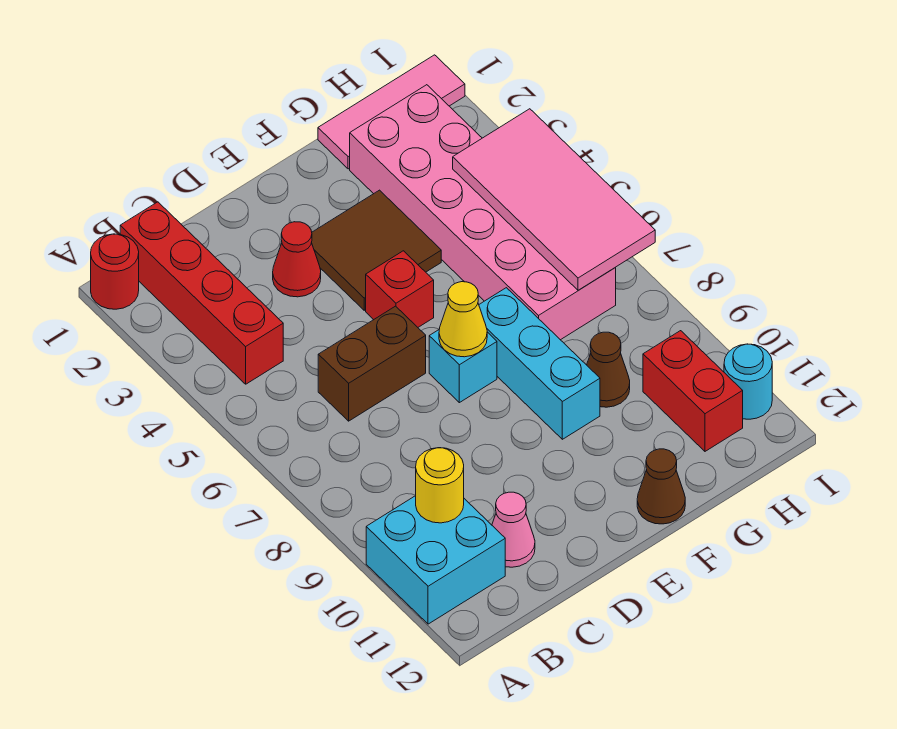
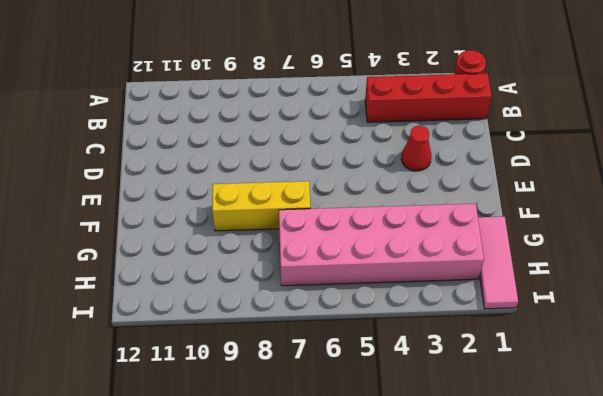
yellow brick F7:F9 level 1 -> cyan brick F7:F9 level 1
none -> cyan brick A10:B11 level 1
none -> brown brick C6:D6 level 1
none -> pink cone C11 level 1

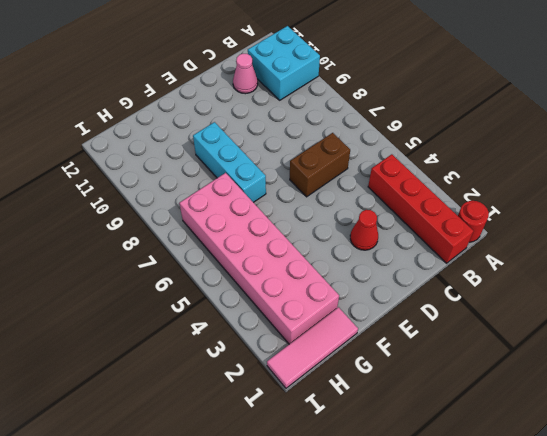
none -> brown tile E3:F4 level 1
none -> red brick E5 level 1
none -> cyan brick E7 level 1

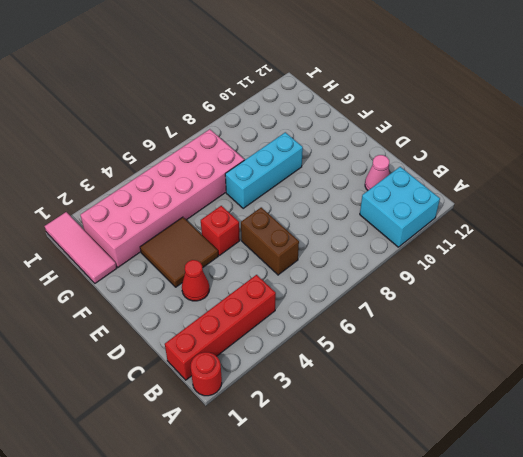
none -> cyan brick E7 level 1
none -> brown cone F12 level 1
none -> brown cone G9 level 1

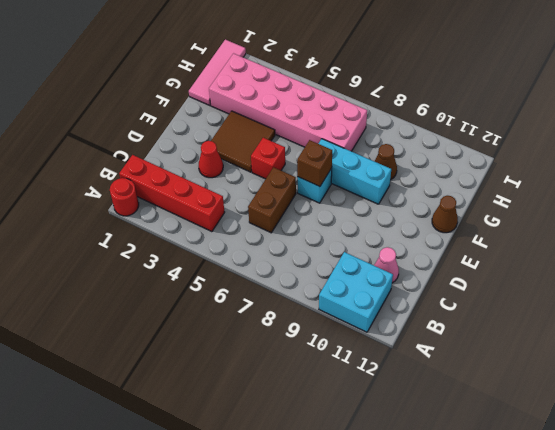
brown brick E7 level 2 -> yellow cone E7 level 2
none -> red brick H10:H11 level 1
none -> cyan round brick I11 level 1
none -> yellow round brick B10 level 2

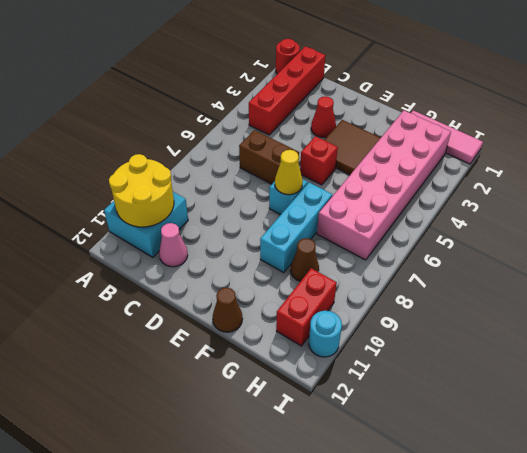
yellow round brick A10:B11 level 2 -> yellow round brick B10 level 2
none -> pink tile H4:I7 level 2

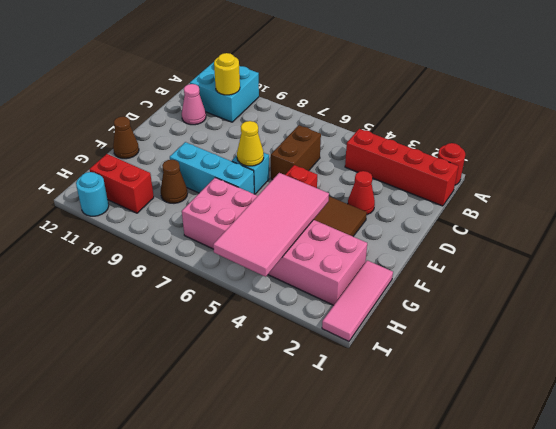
pink tile F4:I5 level 2 -> pink tile H4:I7 level 2

